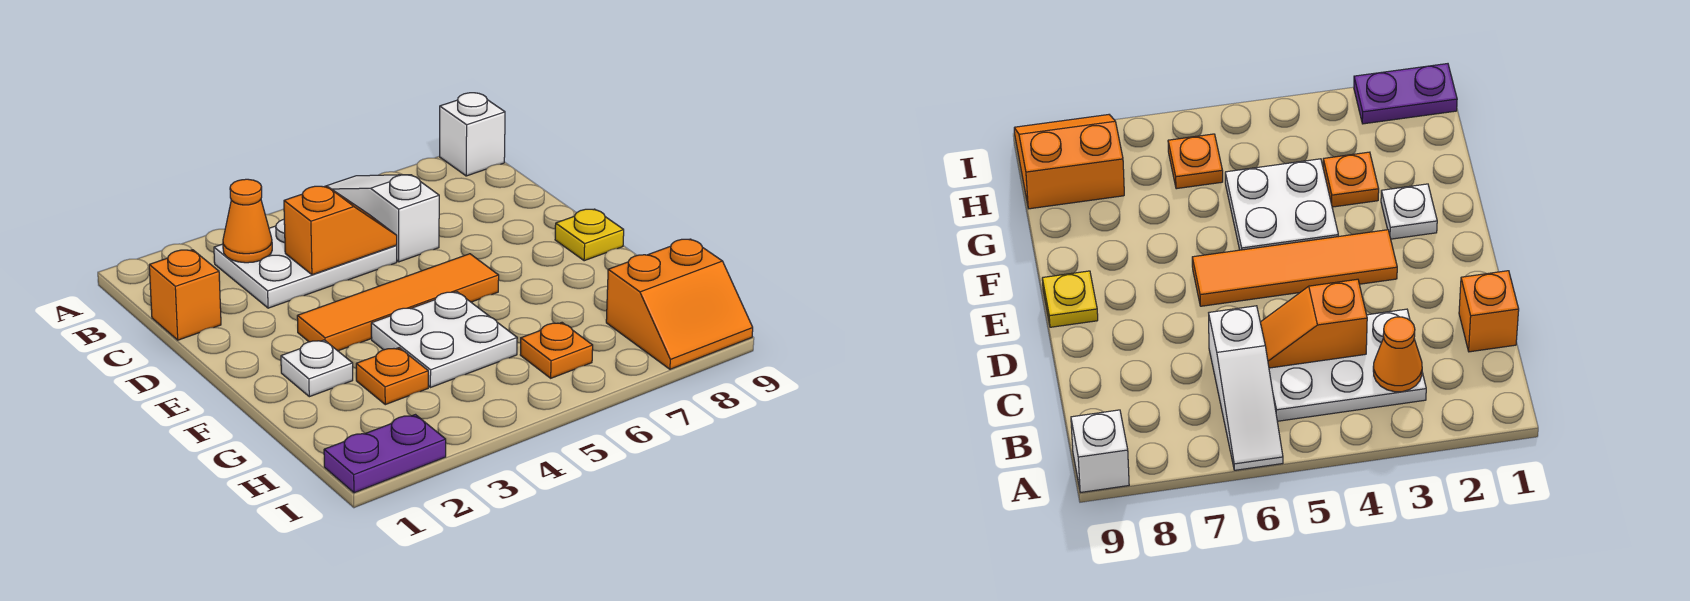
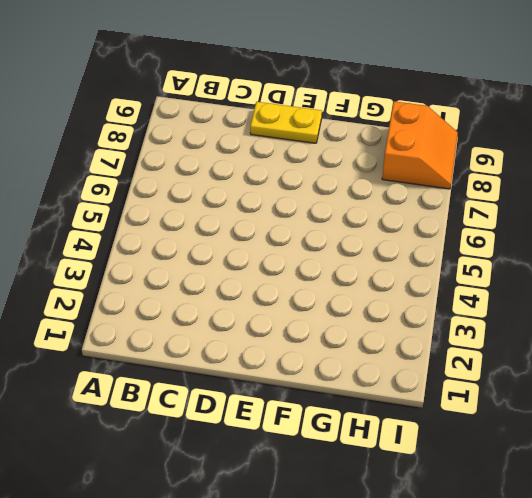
yellow plate D9:E9 level 1 -> yellow plate E9 level 1
none -> white slope A6:C6 level 1 top C
none -> white brick A9 level 1
none -> white plate B3:C5 level 1

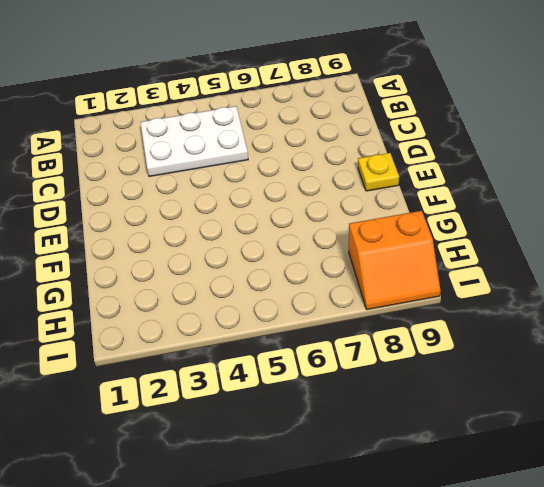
none -> white slope A6:C6 level 1 top C
none -> white brick A9 level 1
none -> orange brick C1 level 1

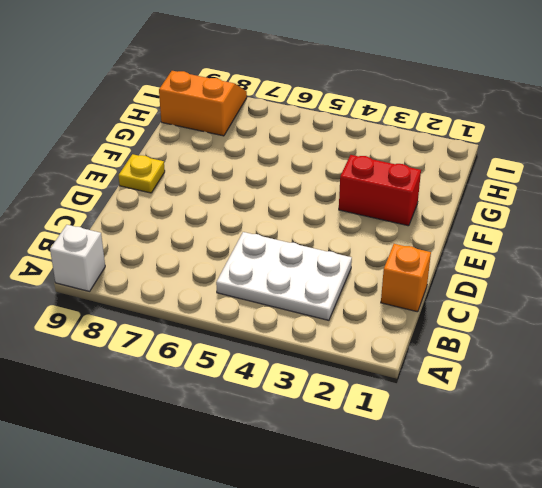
red brick F2:F3 level 1 -> white plate F2 level 1
none -> white slope A6:C6 level 1 top C
none -> orange tile E3:E6 level 1
none -> white plate F4:G5 level 1

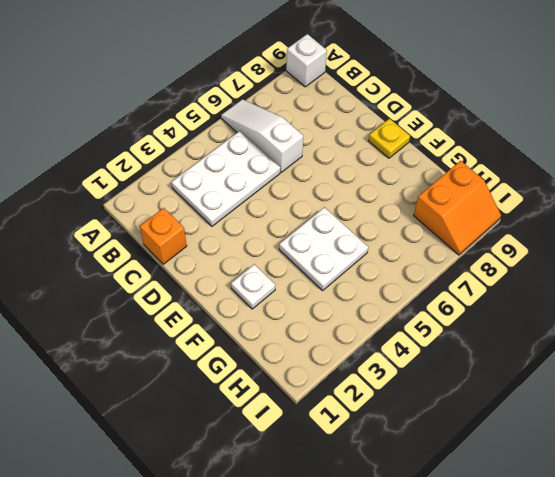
none -> orange tile E3:E6 level 1
none -> orange plate G3 level 1
none -> orange plate H6 level 1

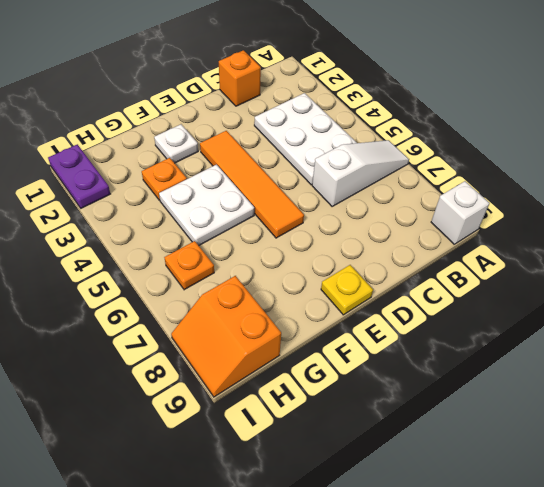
none -> orange cone B3 level 2
none -> orange slope C4:C5 level 2 top 4

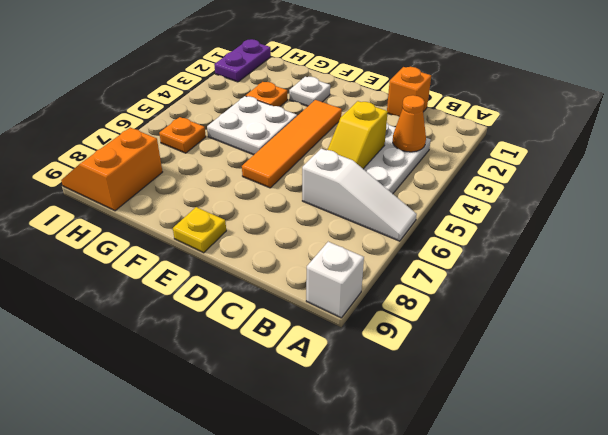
yellow slope C4:C5 level 2 top 4 -> orange slope C4:C5 level 2 top 4

